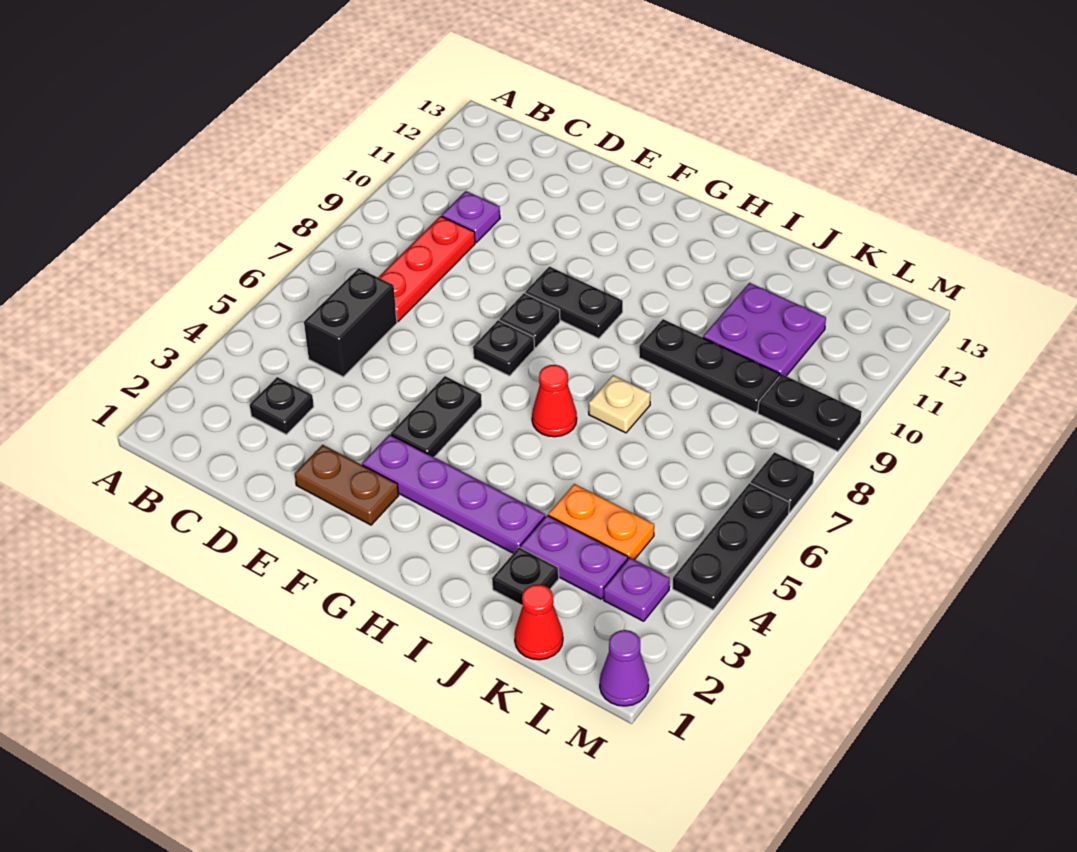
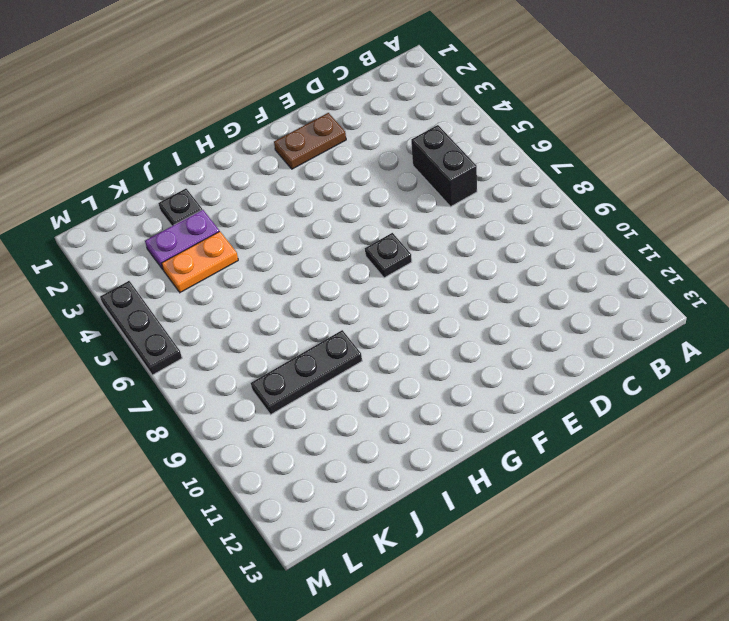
none -> black plate C3 level 1
none -> red plate C7:C9 level 1
none -> purple plate C10 level 1

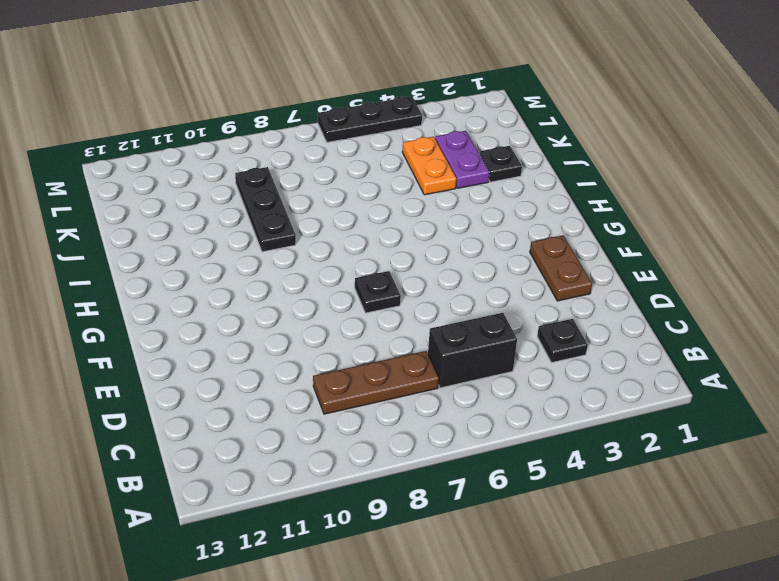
brown plate C7:C9 level 1 -> red plate C7:C9 level 1
none -> purple plate C10 level 1
none -> purple plate F3:I3 level 1
none -> black plate F4:F5 level 1

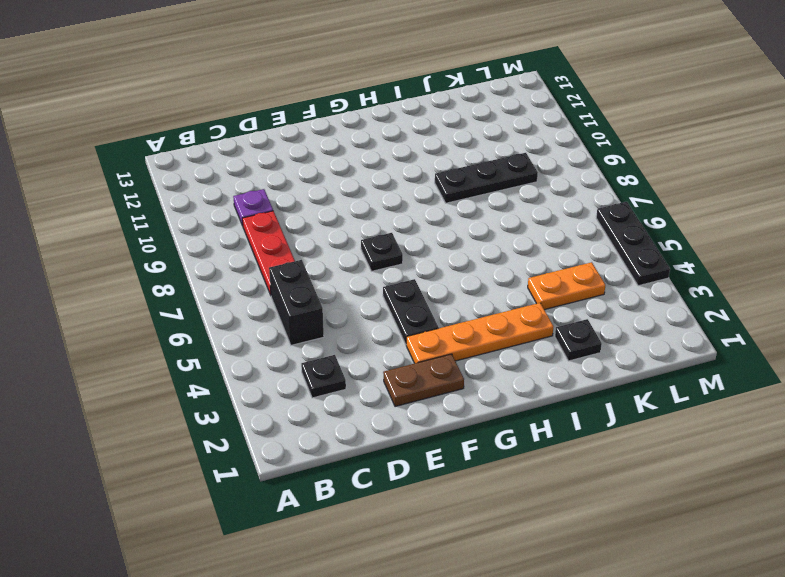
orange plate F3:I3 level 1 -> purple plate F3:I3 level 1
none -> black plate F8 level 1
none -> black plate F9:G9 level 1
none -> red cone H6 level 1

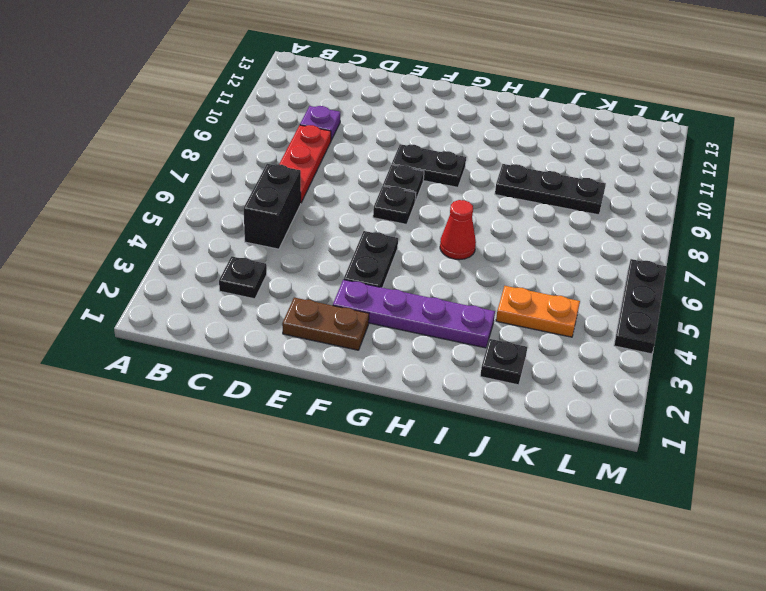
none -> tan plate I7 level 1
none -> purple plate J3:K3 level 1
none -> purple plate J10:K11 level 1

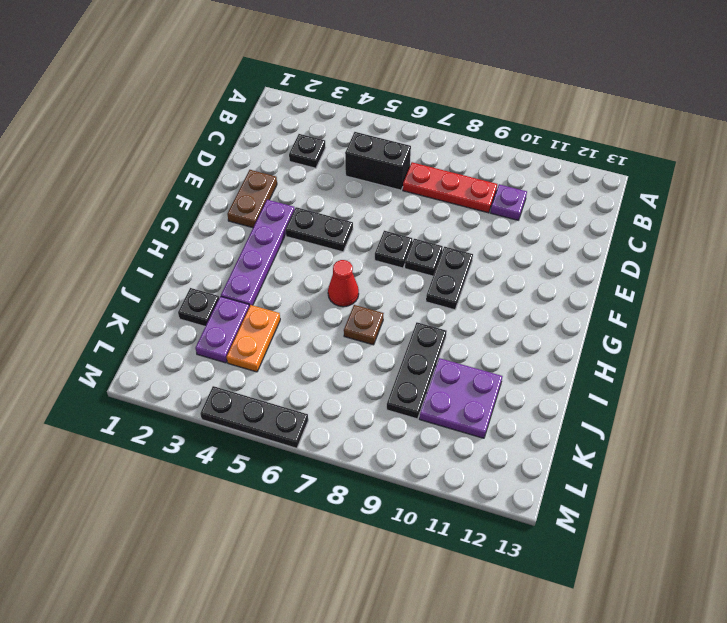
brown plate I7 level 1 -> tan plate I7 level 1
none -> red cone K1 level 1
none -> purple plate L3 level 1
none -> black plate L9:M9 level 1

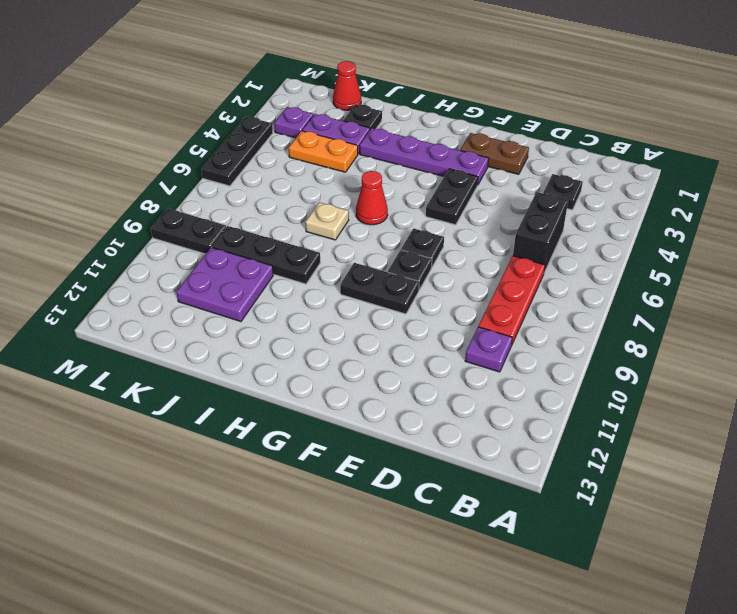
none -> purple cone M1 level 1
none -> black plate M7 level 1

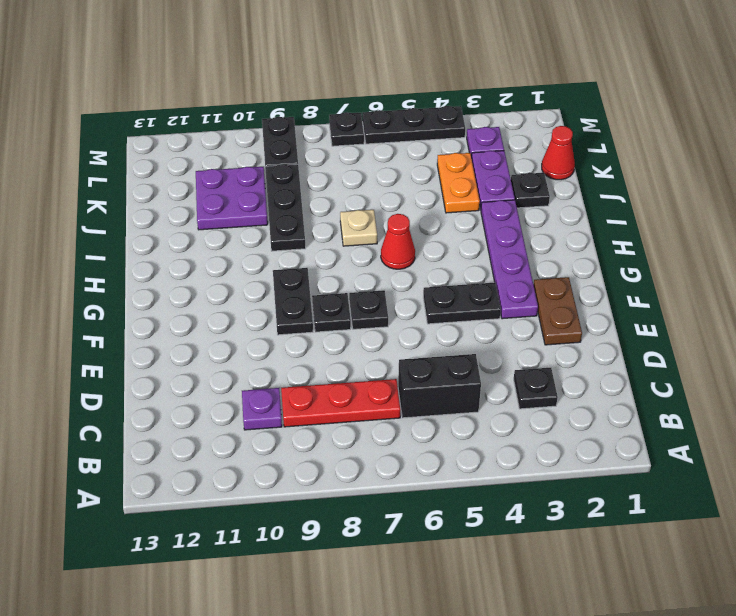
none -> purple cone M1 level 1

